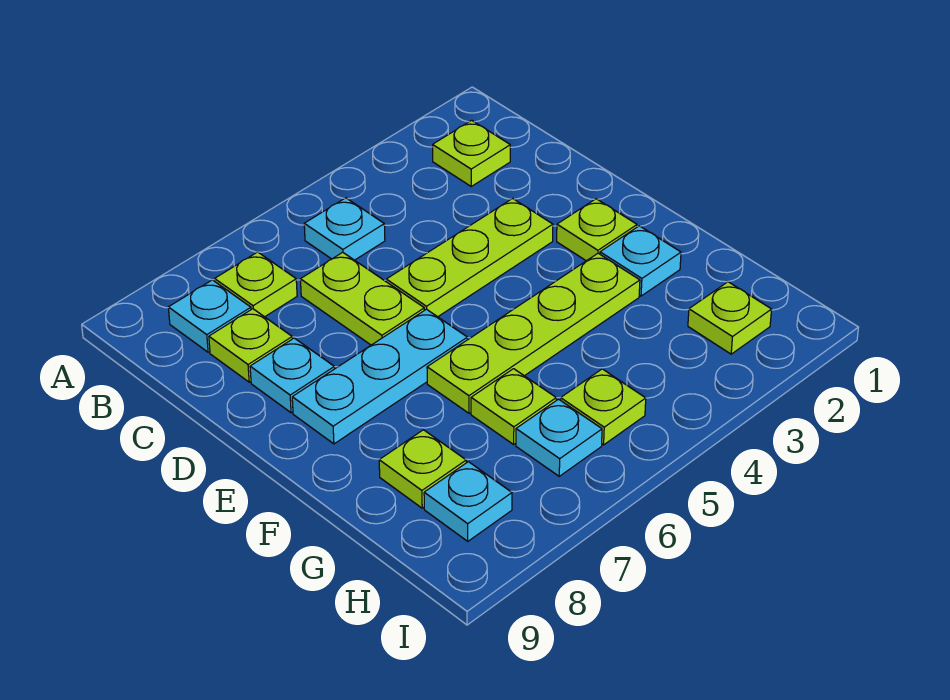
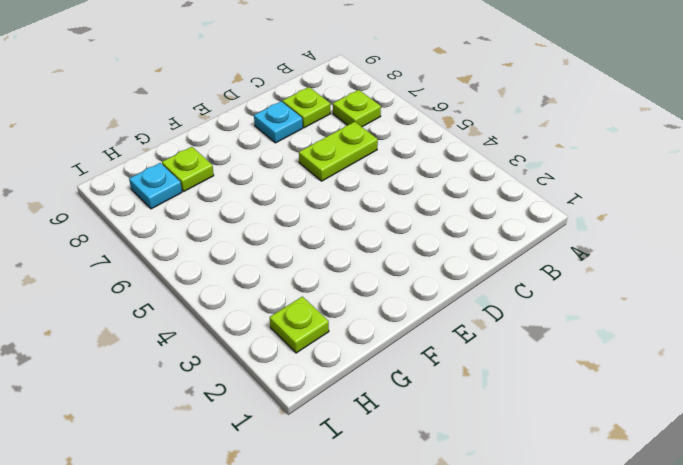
none -> lime plate B2 level 1
none -> cyan plate B5 level 1
none -> cyan plate B8 level 1

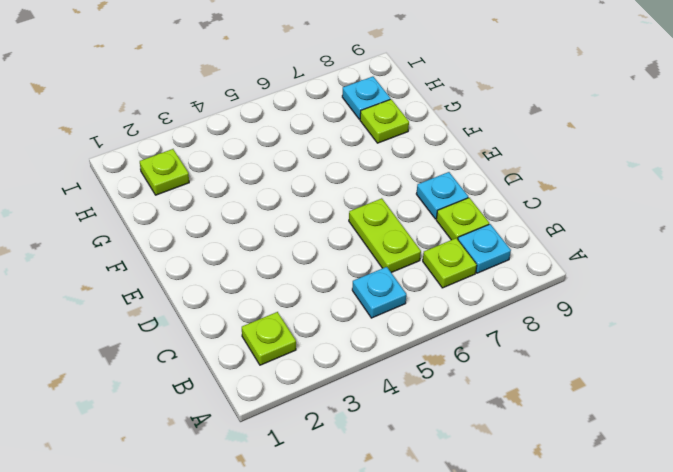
none -> lime plate D3:D5 level 1
none -> lime plate E2 level 1
none -> cyan plate E6:E8 level 1

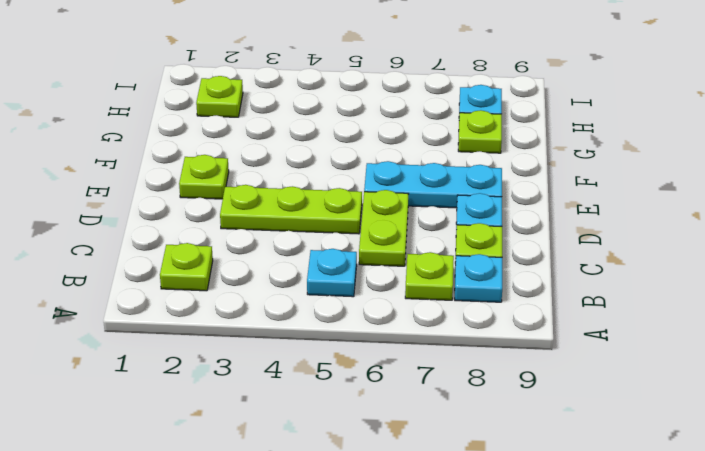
none -> cyan plate F2 level 1
none -> lime plate F3:F6 level 1
none -> lime plate G6 level 1

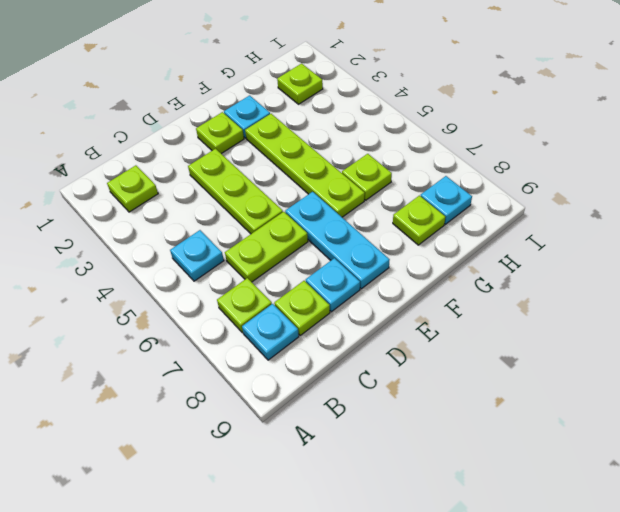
none -> lime plate H5 level 1
none -> cyan plate H6 level 1

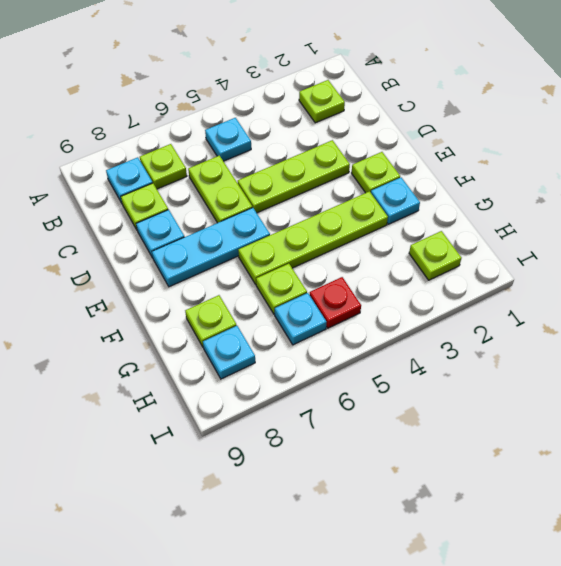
red plate H5 level 1 -> lime plate H5 level 1

